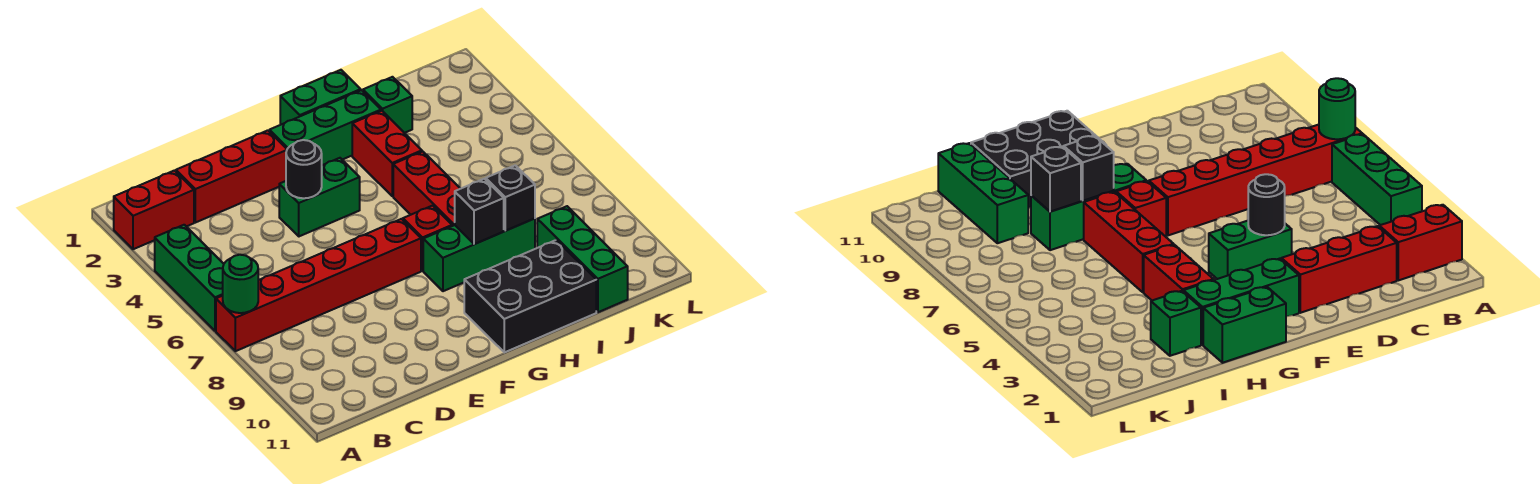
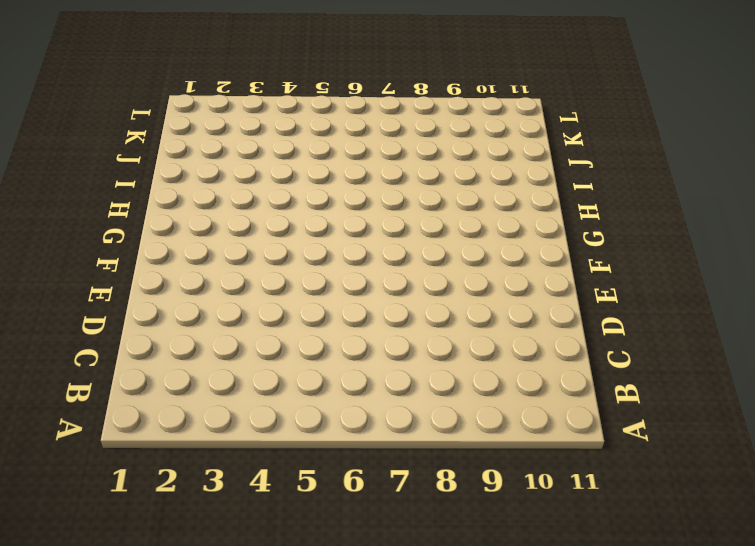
none -> red brick A2:B2 level 1
none -> green brick A4:A6 level 1
none -> red brick A7:F7 level 1

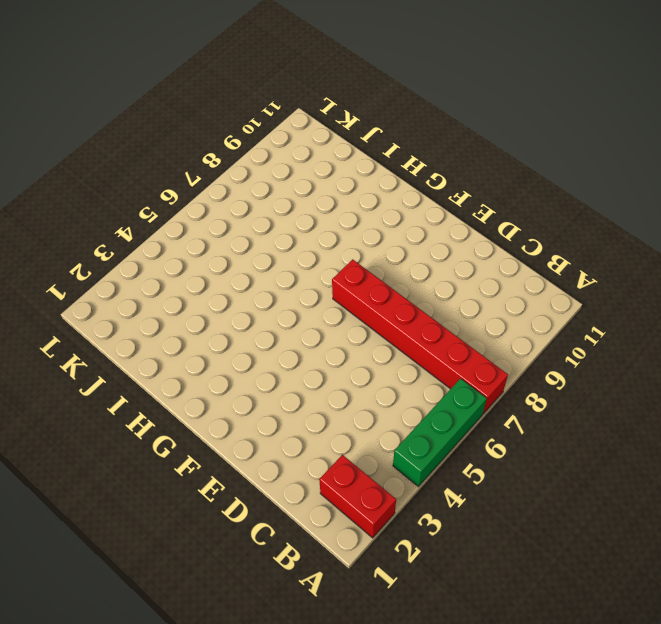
none -> red brick C2:E2 level 1
none -> green brick E4:F4 level 1
none -> green brick F2:H2 level 1

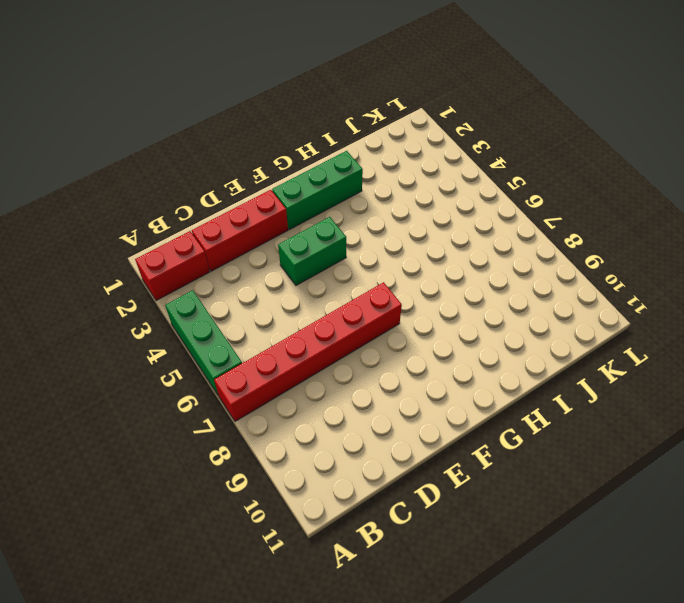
none -> green brick G1:H1 level 1
none -> red brick G7 level 1
none -> green brick G8:I8 level 1

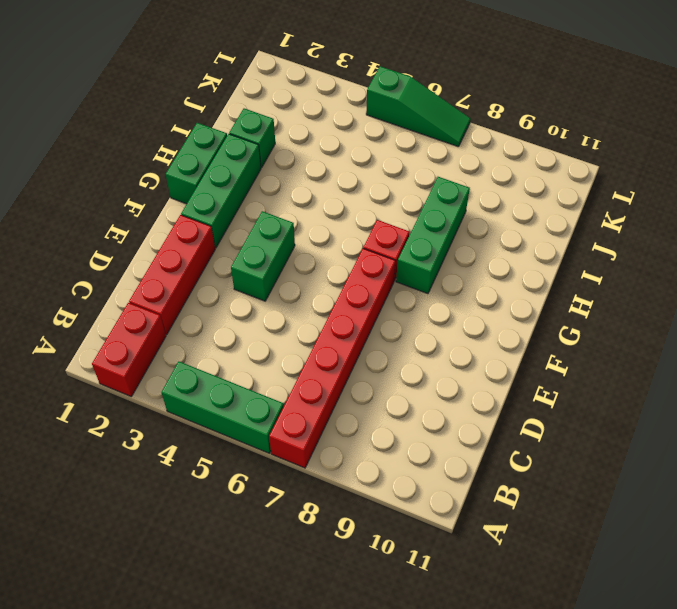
green slope L5:L7 level 1 top 5 -> none
none -> black brick G10:I11 level 1
none -> red brick H3:H4 level 1
none -> red brick H5:H7 level 1

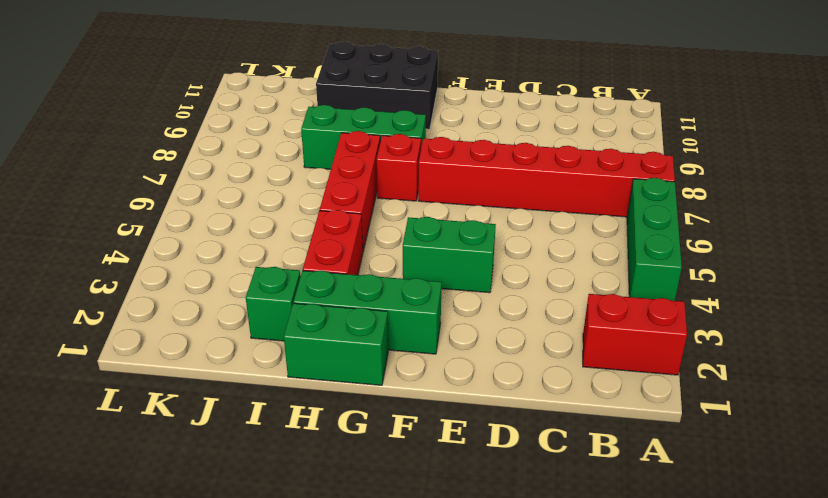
none -> red brick C2:E2 level 1
none -> green brick J9:J11 level 1
none -> green round brick A7 level 2

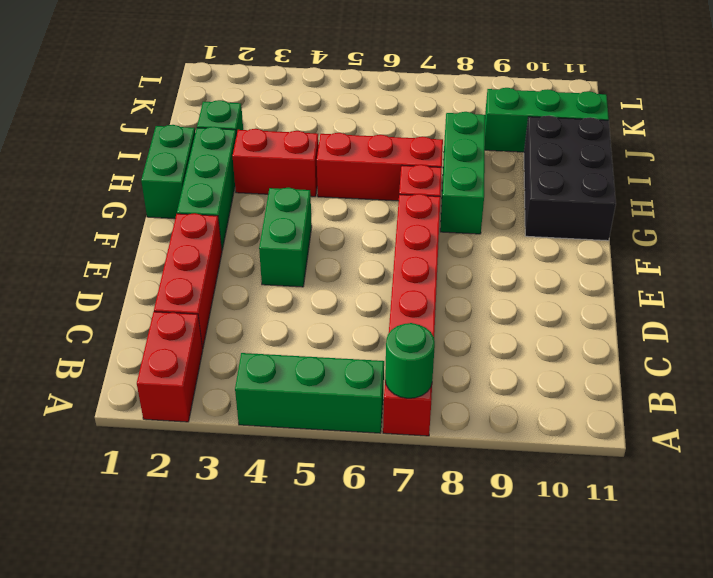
none -> black round brick E4 level 2
none -> black brick H8 level 2
none -> black brick I8 level 2

